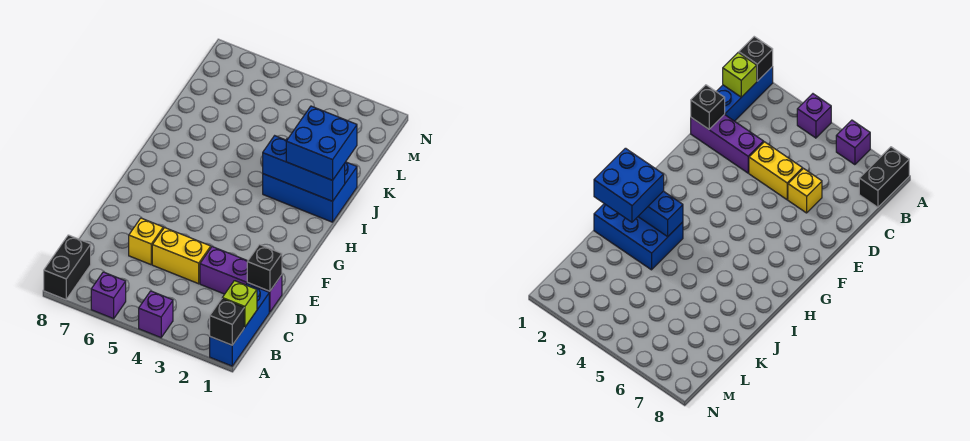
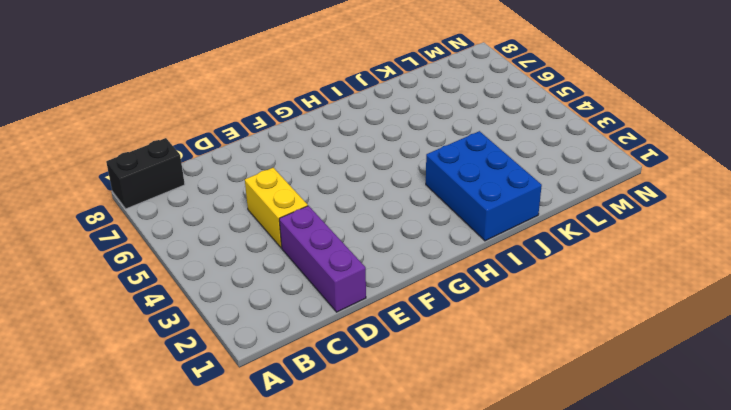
none -> blue brick A1:C1 level 1
none -> purple brick A4 level 1
none -> purple brick A6 level 1

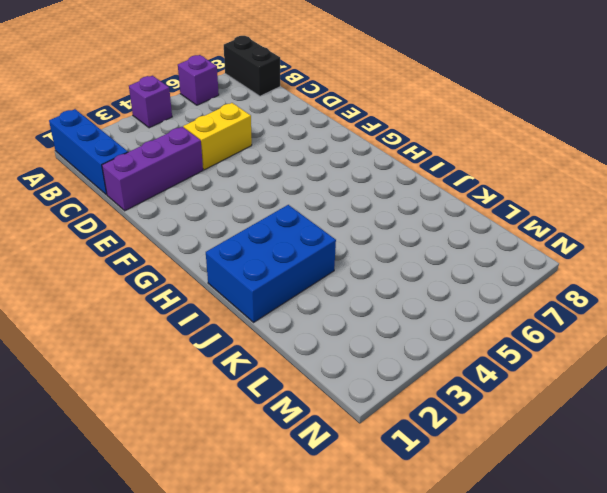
none -> yellow brick D6 level 1
none -> black brick A1 level 2
none -> lime brick B1 level 2

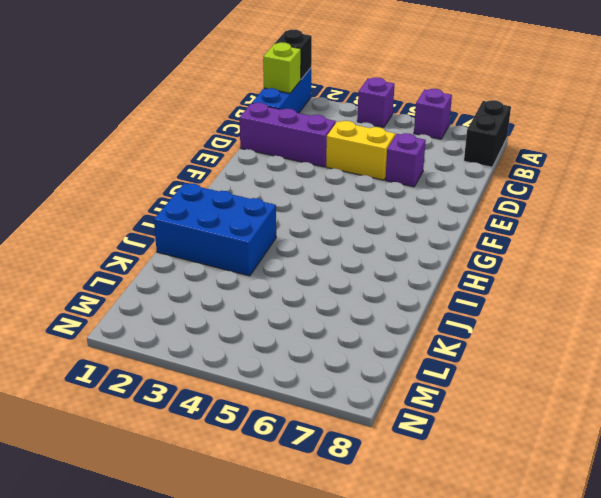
purple brick D6 level 1 -> yellow brick D6 level 1
none -> black brick D1 level 2
none -> blue brick I1:I3 level 2
none -> blue brick I1:J2 level 3

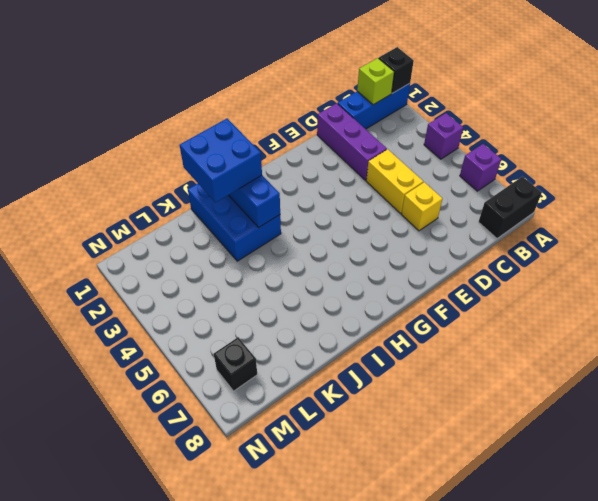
black brick M7 level 1 -> black brick D1 level 2

